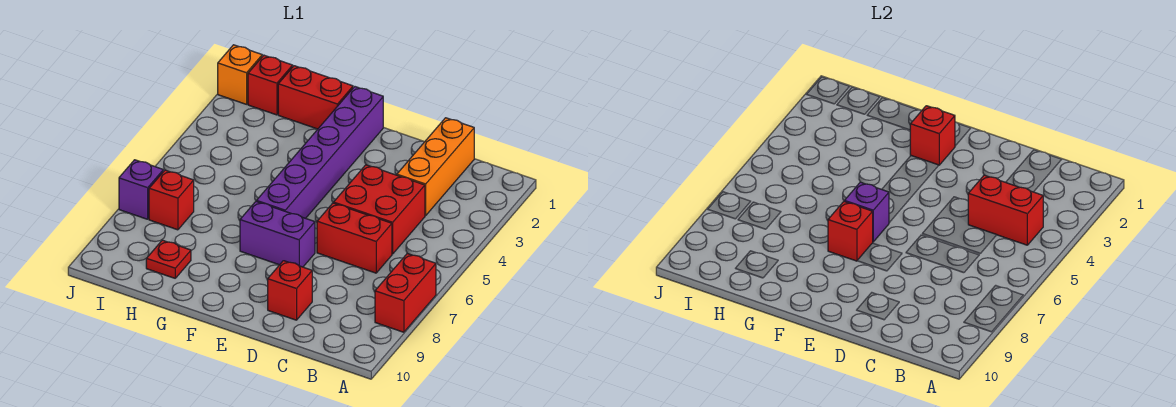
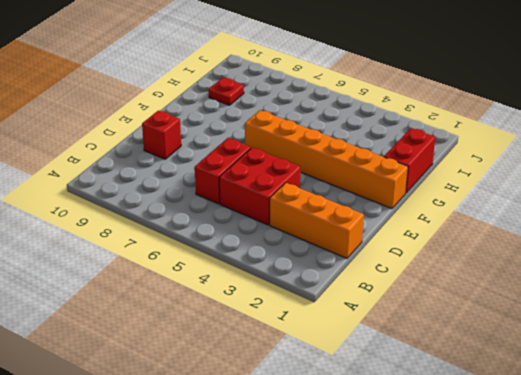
orange brick F1:F6 level 1 -> purple brick F1:F6 level 1
none -> red brick A7:A8 level 1
none -> purple brick E7:F7 level 1
none -> red brick I1 level 1

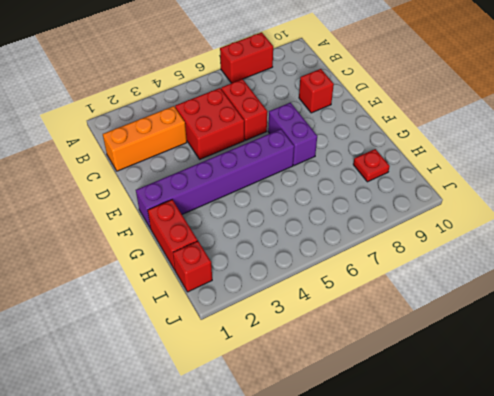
none -> red brick I7 level 1
none -> orange brick J1 level 1
none -> purple brick J7 level 1

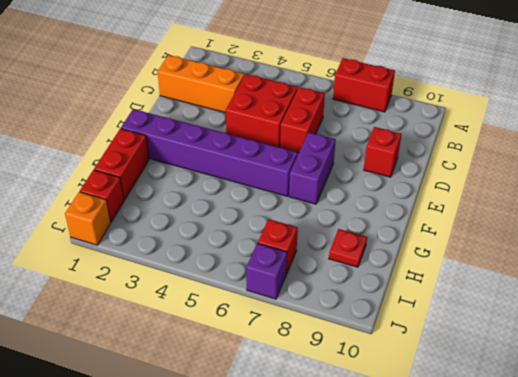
none -> red brick B4:C4 level 2
none -> red brick F2 level 2
none -> purple brick F6 level 2

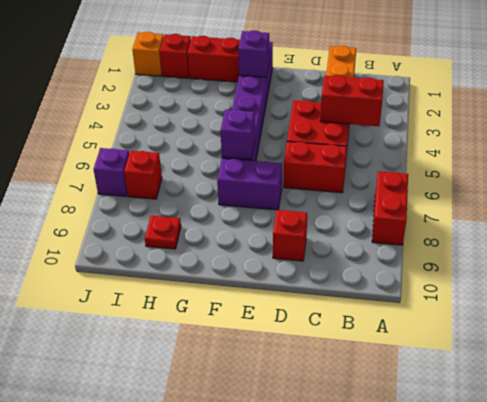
purple brick F2 level 2 -> red brick F2 level 2
none -> red brick F7 level 2

